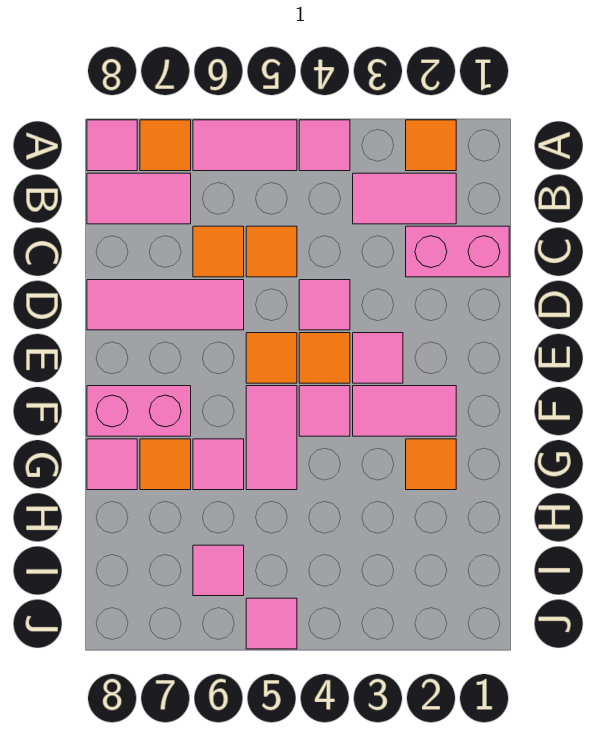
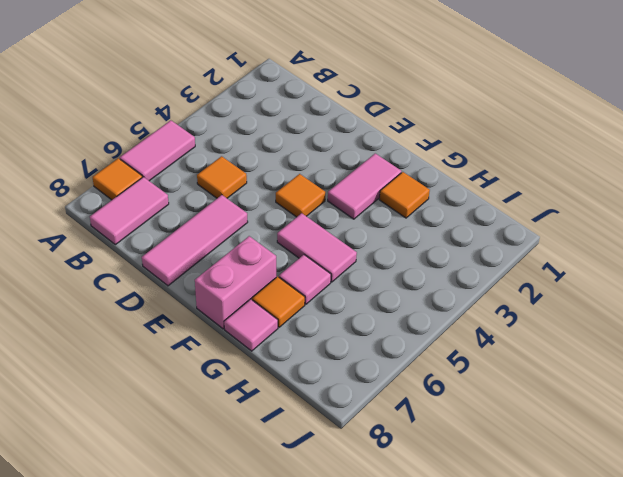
none -> orange tile A2 level 1
none -> pink tile A4 level 1
none -> pink tile A8 level 1

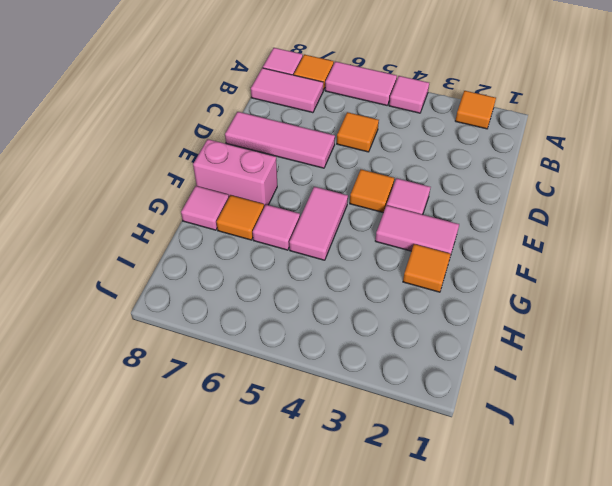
none -> pink tile B2:B3 level 1
none -> pink brick C1:C2 level 1
none -> orange tile C6 level 1

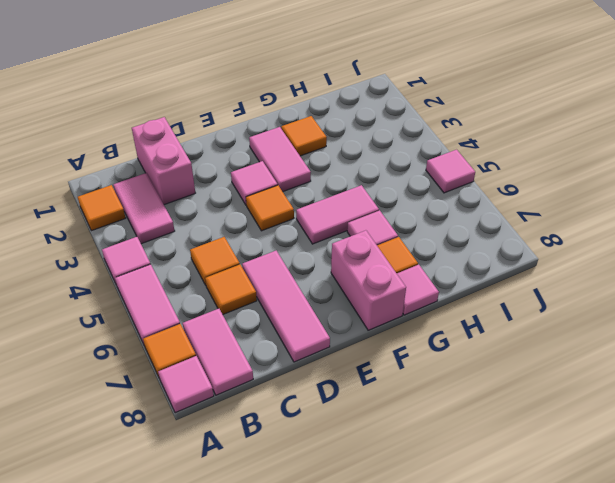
none -> pink tile D4 level 1
none -> orange tile E5 level 1
none -> pink tile F4 level 1

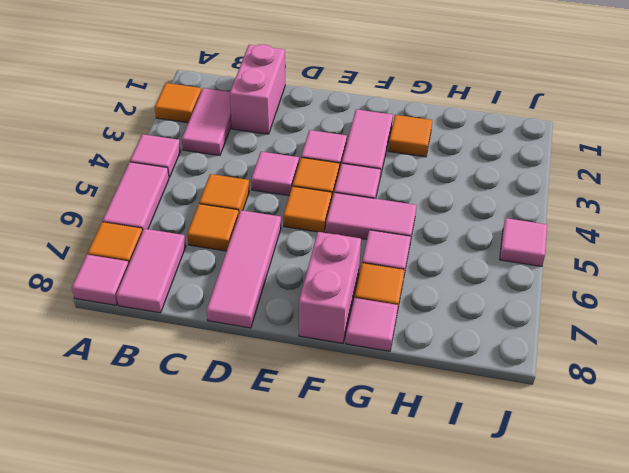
none -> pink tile I6 level 1

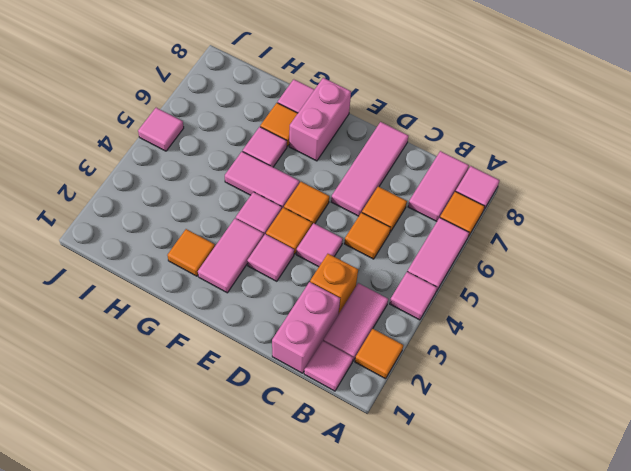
pink tile B1 level 1 -> pink tile I6 level 1
orange brick C3 level 1 -> none

